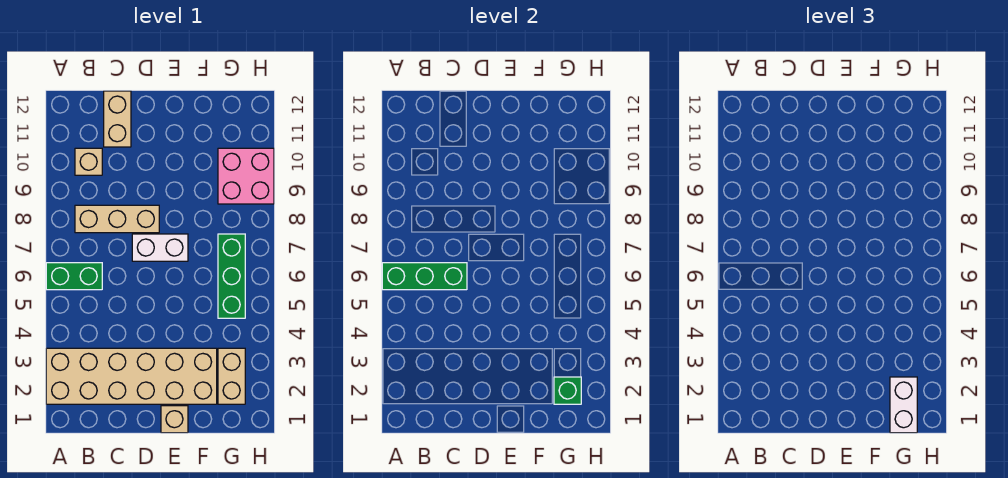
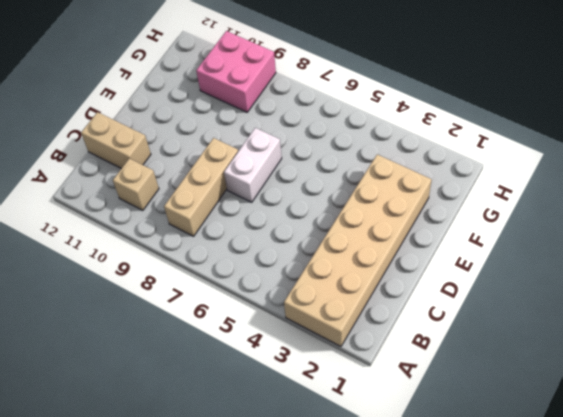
none -> green brick A6:B6 level 1
none -> tan brick E1 level 1
none -> tan brick G2:G3 level 1

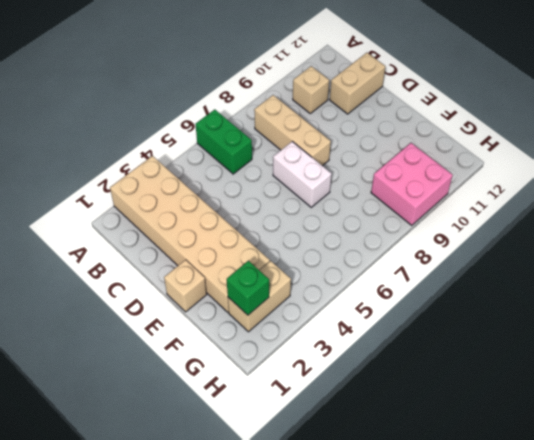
none -> green brick G5:G7 level 1
none -> green brick A6:C6 level 2
none -> white brick G1:G2 level 3

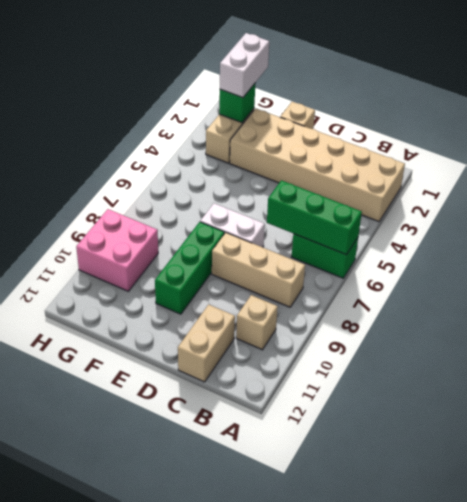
green brick E8:E10 level 1 -> green brick G5:G7 level 1

